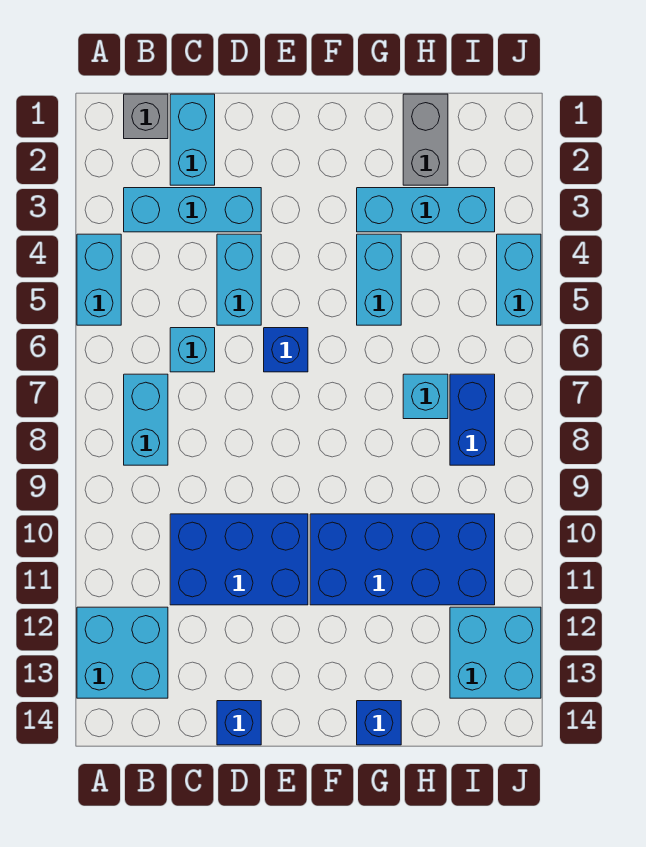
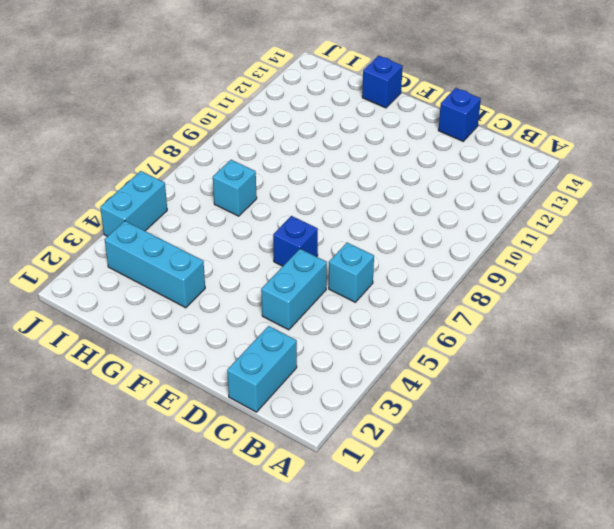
none -> cyan brick A4:A5 level 1
none -> cyan brick A12:B13 level 1
none -> grey brick B1 level 1

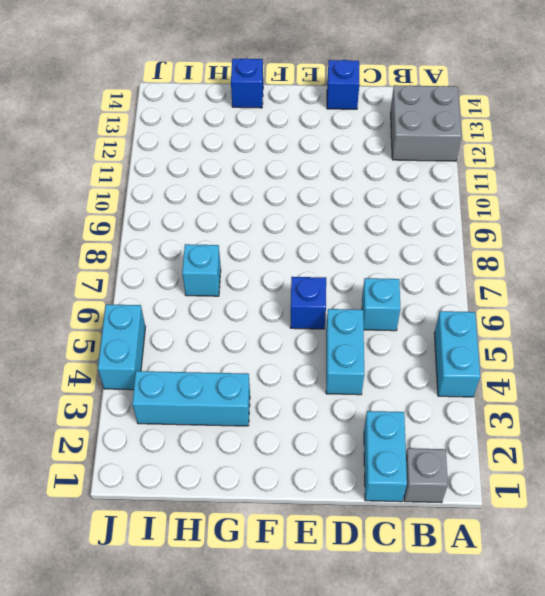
grey brick A12:B13 level 1 -> cyan brick A12:B13 level 1
none -> cyan brick B3:D3 level 1
none -> cyan brick B7:B8 level 1
none -> blue brick C10:E11 level 1

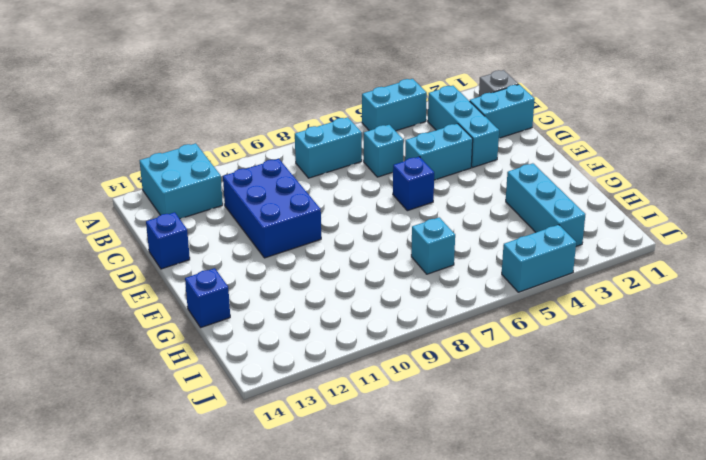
none -> blue brick F10:I11 level 1
none -> cyan brick G4:G5 level 1
none -> grey brick H1:H2 level 1

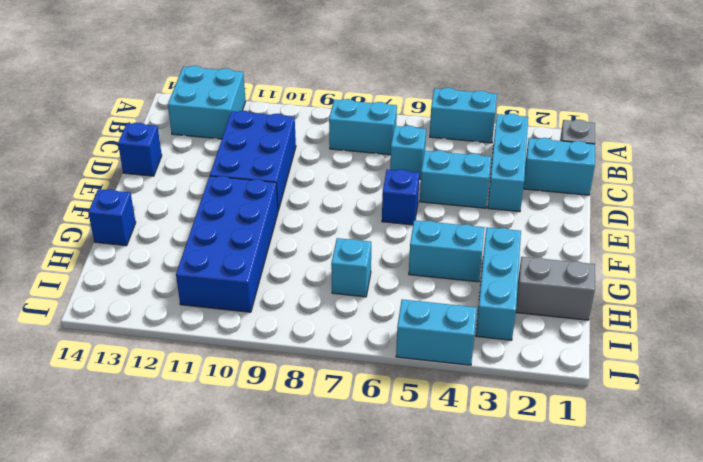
none -> blue brick I7:I8 level 1
none -> cyan brick I12:J13 level 1

